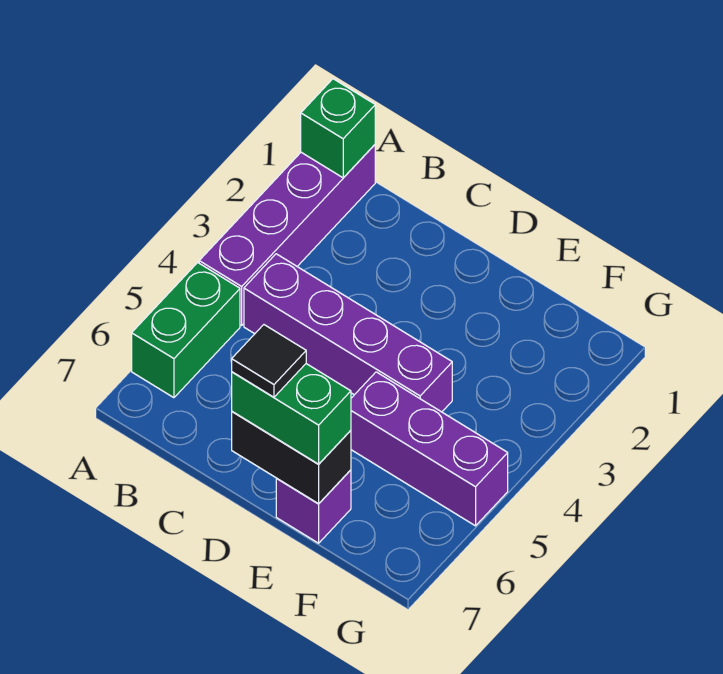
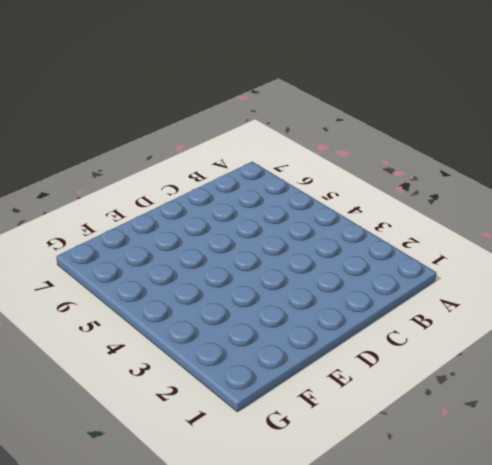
none -> purple brick A1:A4 level 1
none -> green brick A5:A6 level 1

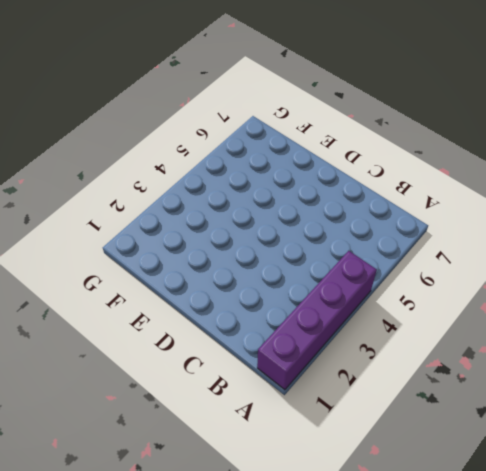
none -> green brick A5:A6 level 1
none -> purple brick B4:E4 level 1

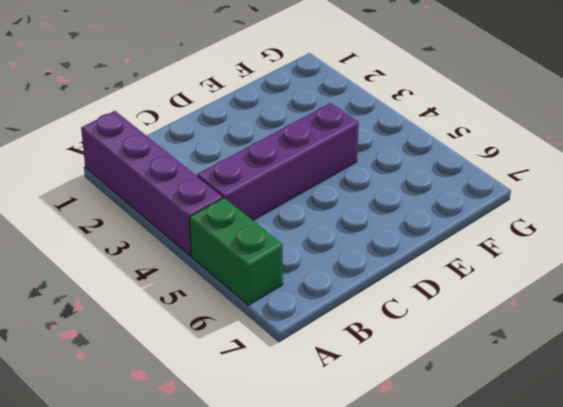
none -> purple brick E5:G5 level 1
none -> purple brick E7 level 1

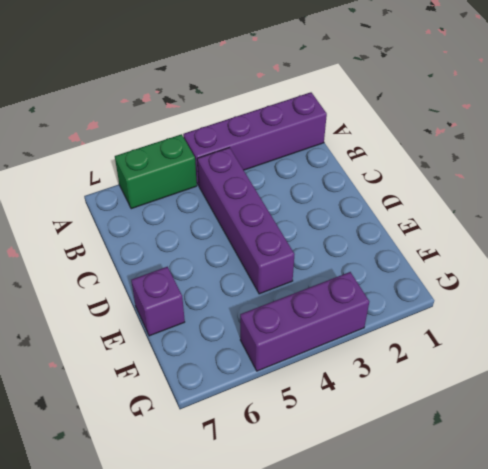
purple brick G3:G5 level 1 -> purple brick E5:G5 level 1
none -> green brick A1 level 2
none -> black brick D7:E7 level 2

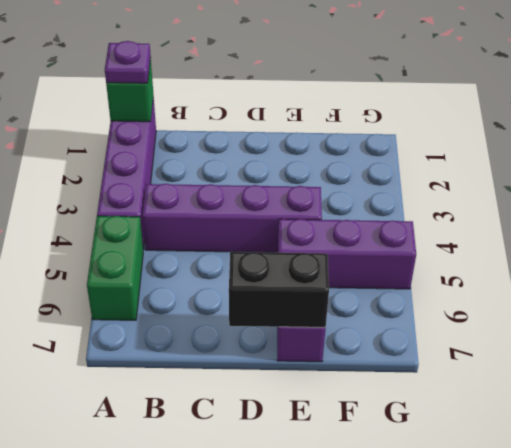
purple plate A1 level 3 -> none
none -> green brick D7:E7 level 3
none -> black tile D7 level 4

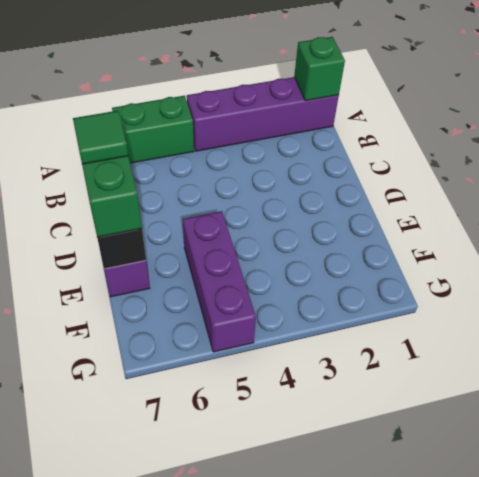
green tile D7 level 4 -> black tile D7 level 4
none -> purple brick B4:E4 level 1

